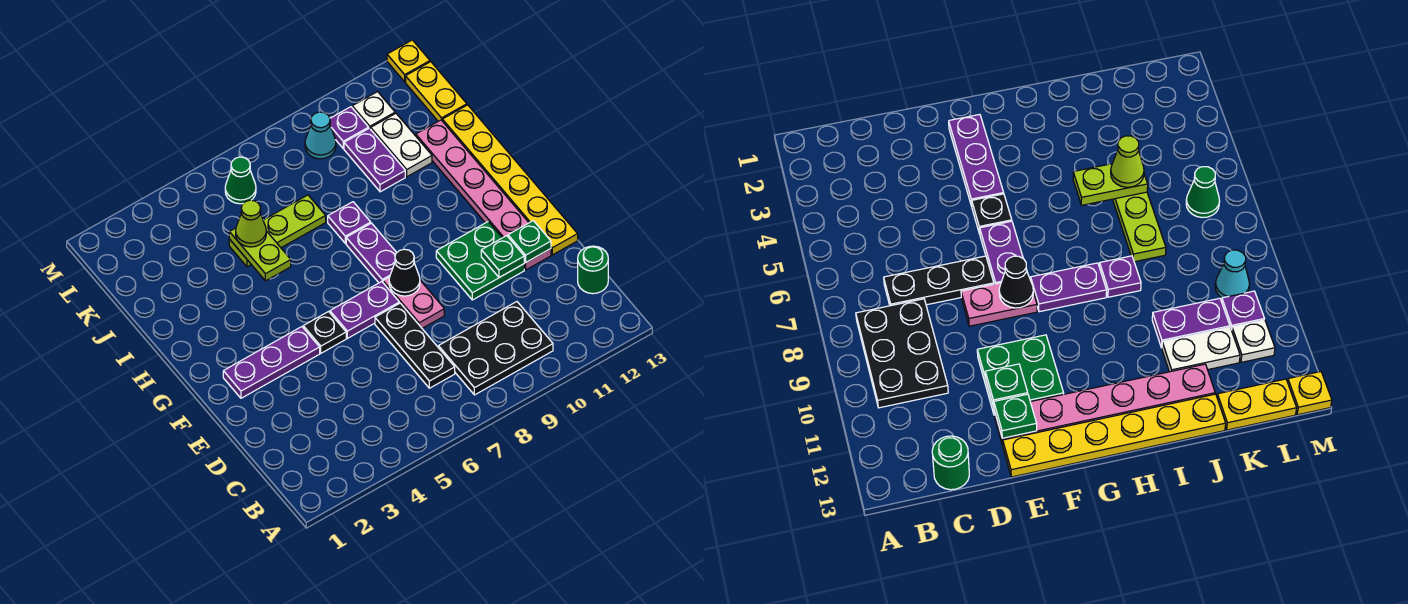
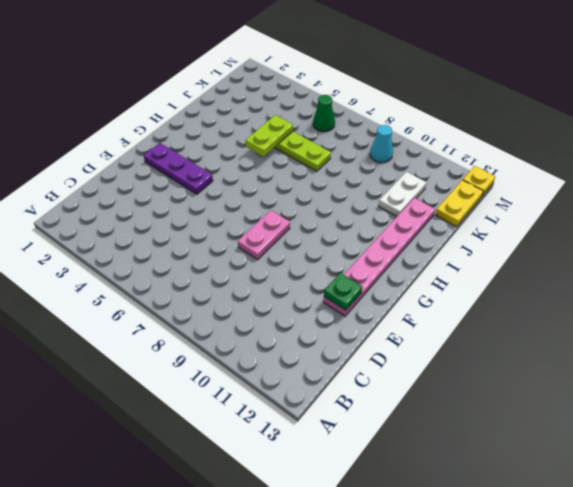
none -> black plate B8:C10 level 1
none -> black plate C7:E7 level 1
none -> green round brick C13 level 1

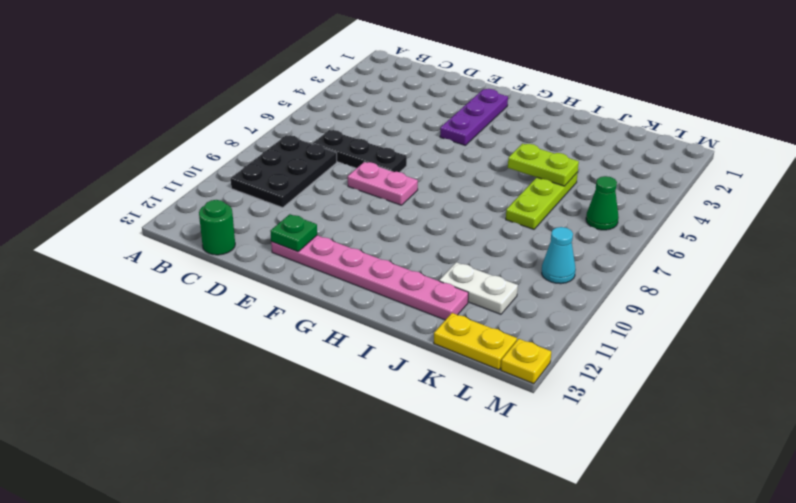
none -> green plate E10:F11 level 1
none -> yellow plate E13:J13 level 1
none -> black plate F5 level 1

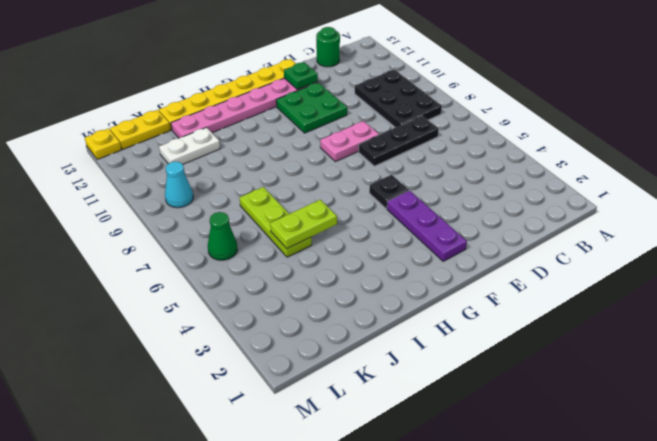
none -> purple plate F6:F7 level 1
none -> purple plate G8:H8 level 1
none -> purple plate I8 level 1

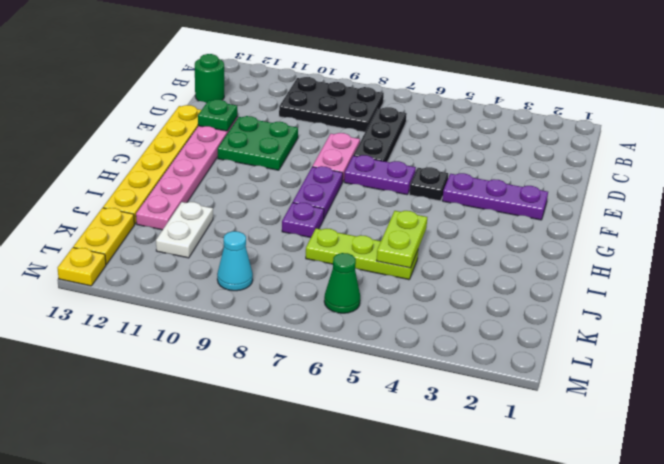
none -> purple plate J10:K10 level 1
none -> purple plate L10 level 1
none -> white plate L11 level 1

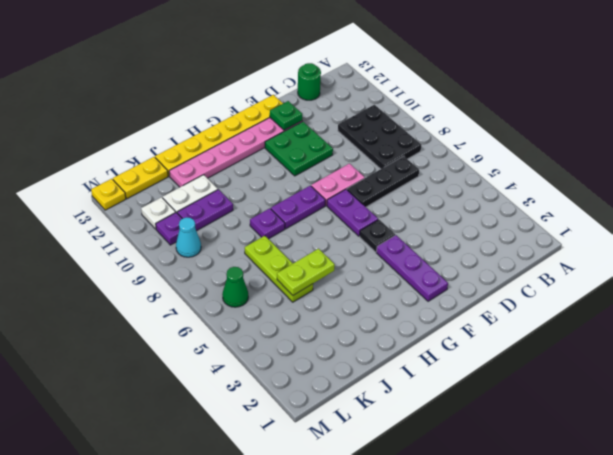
none -> green plate E11 level 2
none -> black cone F8 level 2
none -> lime cone J5 level 3

